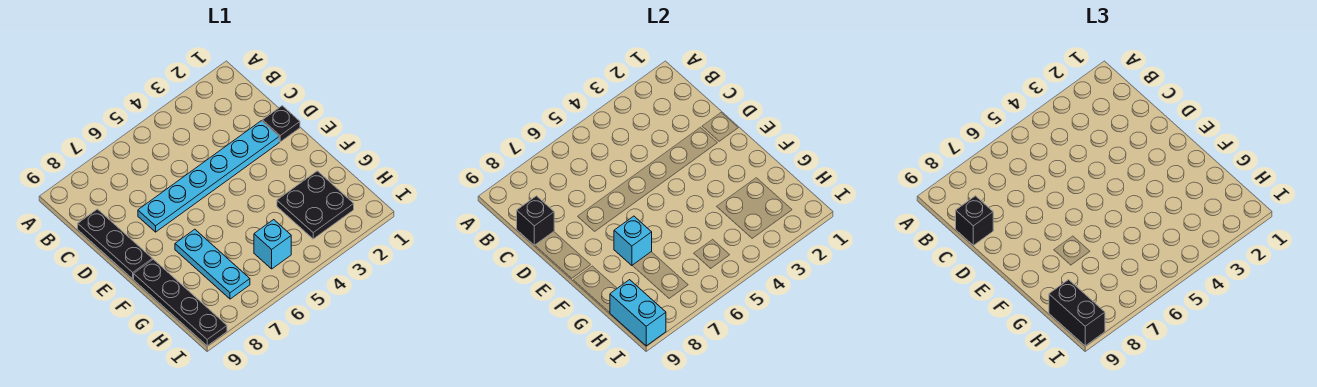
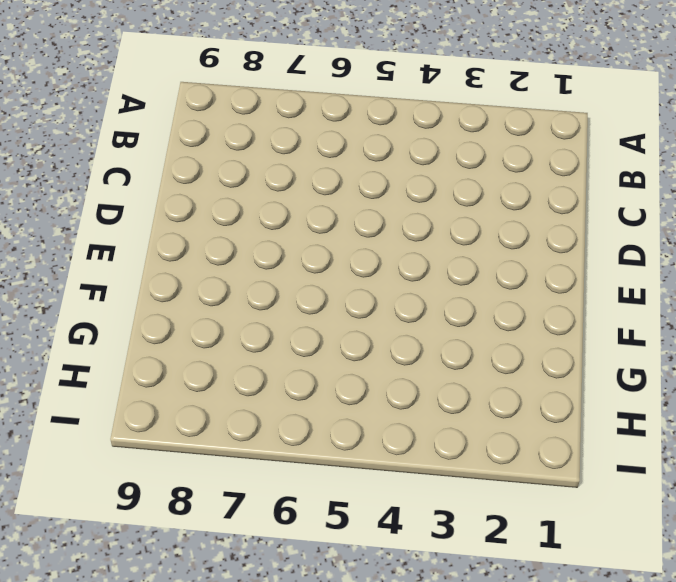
none -> black plate C9:E9 level 1
none -> black plate D1 level 1
none -> cyan plate D2:D7 level 1

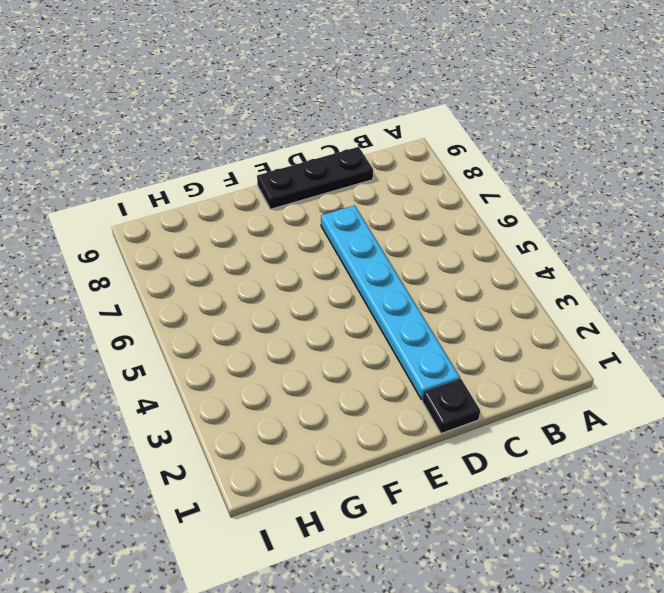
none -> cyan plate F7:H7 level 1
none -> black plate F9:I9 level 1
none -> black plate G2:H3 level 1

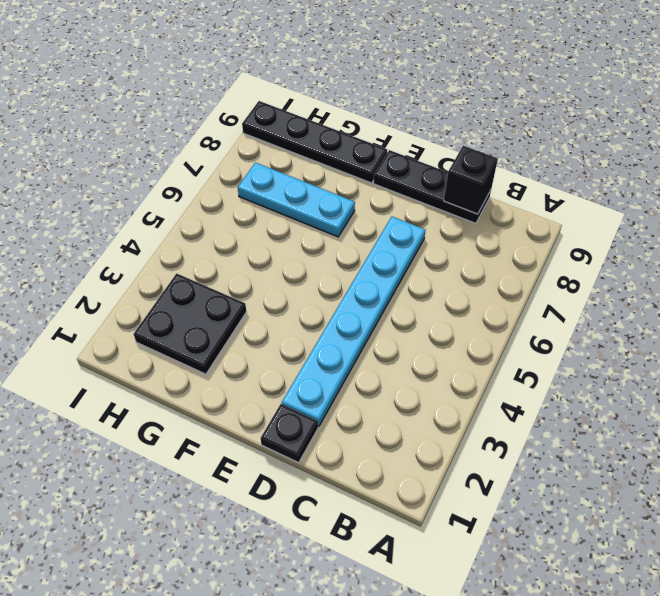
none -> cyan brick H5 level 1
none -> cyan brick F7 level 2
none -> cyan brick H9:I9 level 2

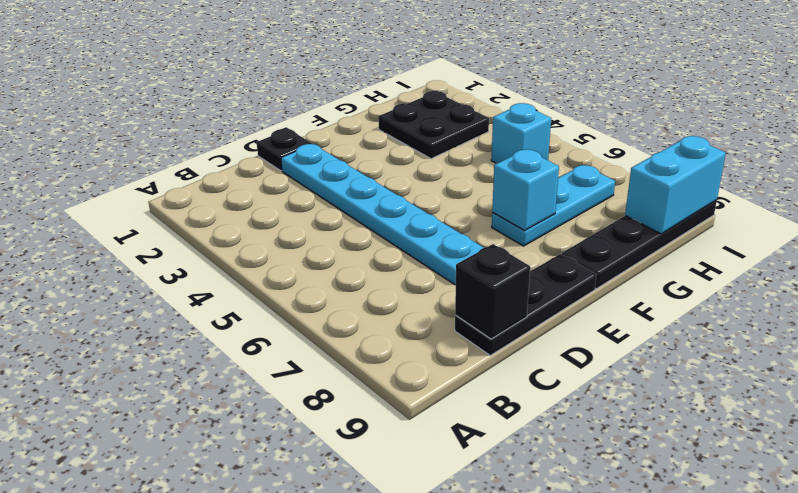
none -> black brick C9 level 3
none -> black brick H9:I9 level 3

